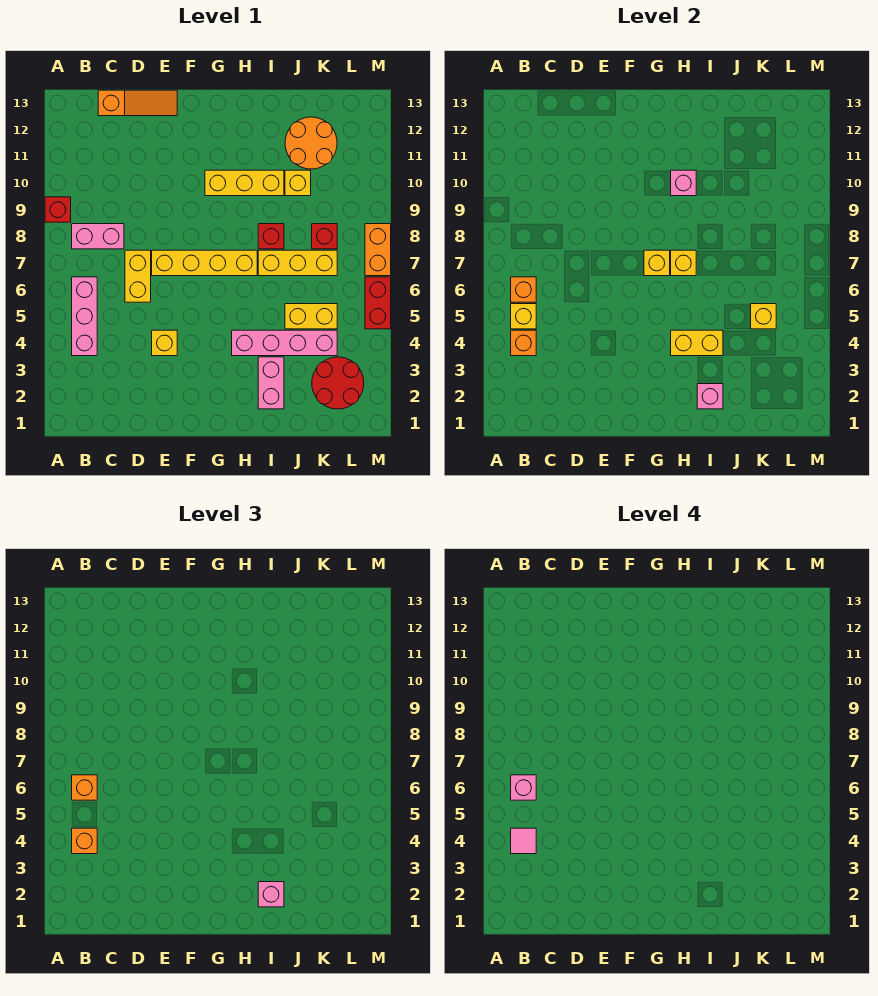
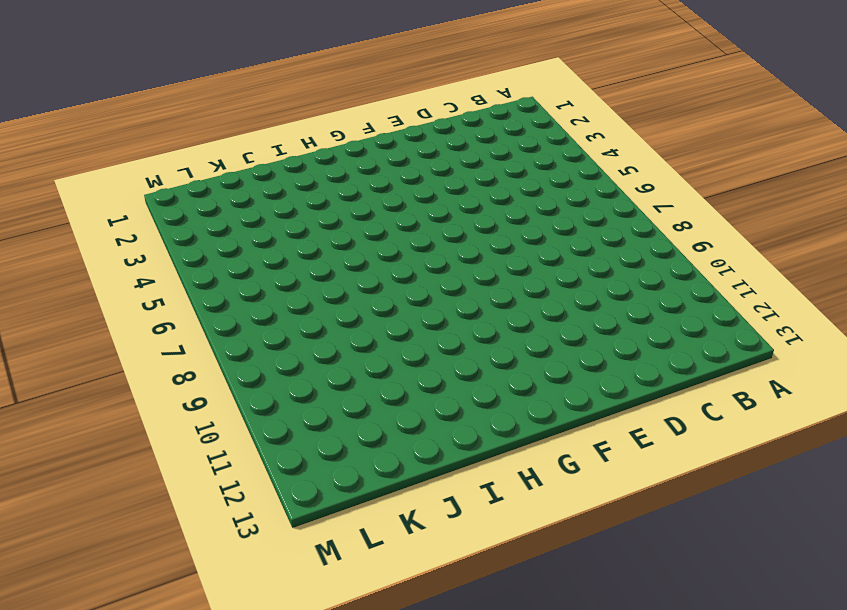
none -> red brick A9 level 1
none -> pink brick B4:B6 level 1
none -> pink brick B8:C8 level 1
none -> orange slope C13:E13 level 1 top C

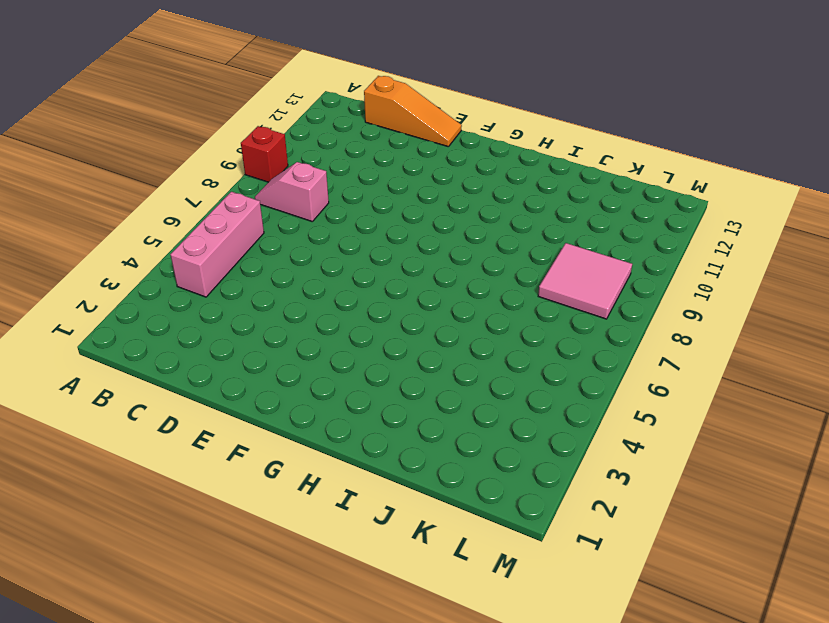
pink slope B8:C8 level 1 top C -> pink brick B8:C8 level 1
pink tile K8:L9 level 1 -> red brick K8 level 1
none -> yellow brick D6:D7 level 1
none -> yellow brick E4 level 1
none -> yellow brick E7:H7 level 1
none -> yellow brick G10:I10 level 1

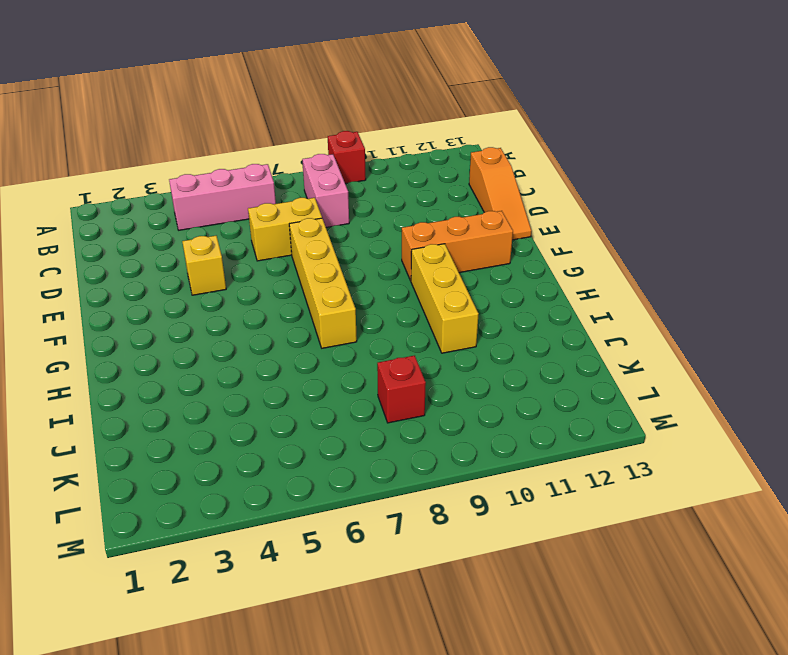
orange brick F10:F12 level 1 -> none
none -> pink brick H4:K4 level 1
none -> pink brick I2:I3 level 1
none -> yellow brick I7:K7 level 1
none -> red brick I8 level 1

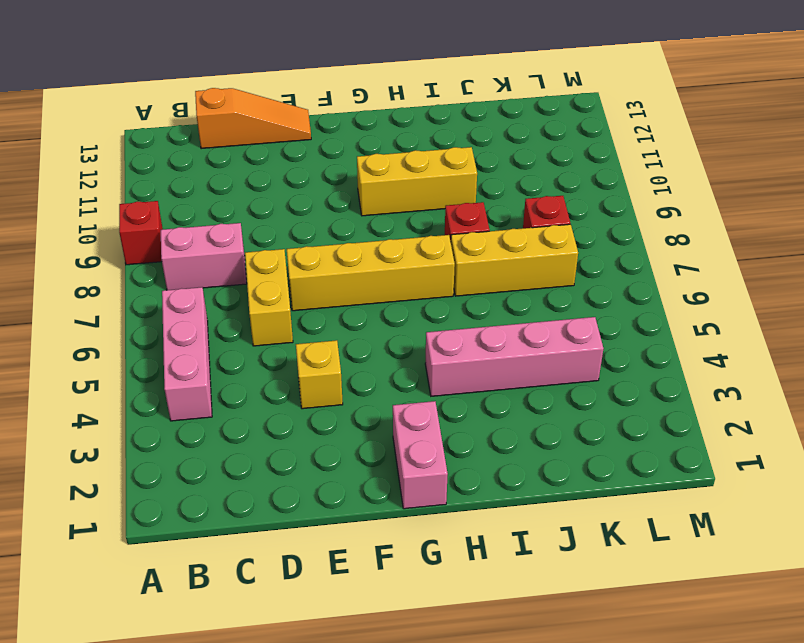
pink brick G1:G2 level 1 -> pink brick I2:I3 level 1
none -> yellow brick J5:K5 level 1
none -> yellow brick J10 level 1
none -> orange round brick J11:K12 level 1
none -> red round brick K2:L3 level 1

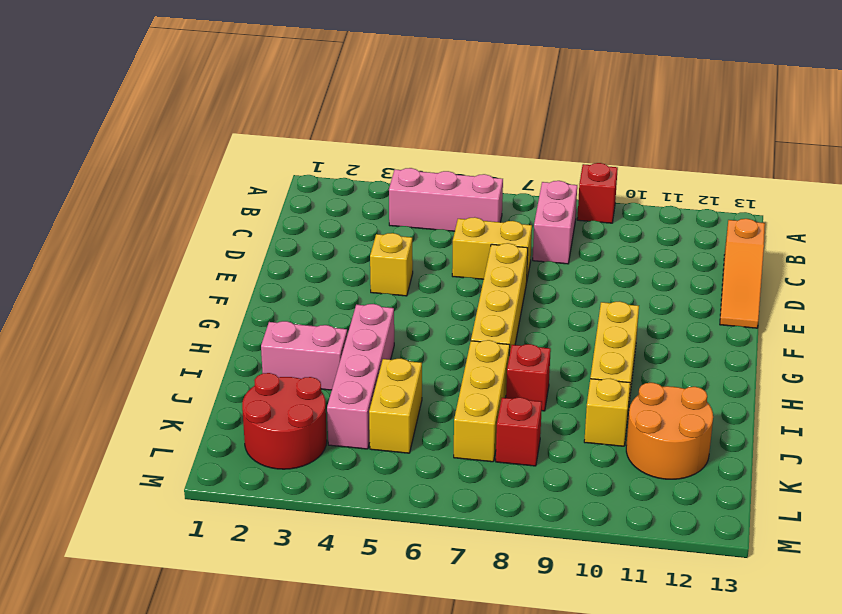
none -> red brick M5:M6 level 1
none -> orange brick M7:M8 level 1
none -> orange brick B4 level 2
none -> yellow brick B5 level 2

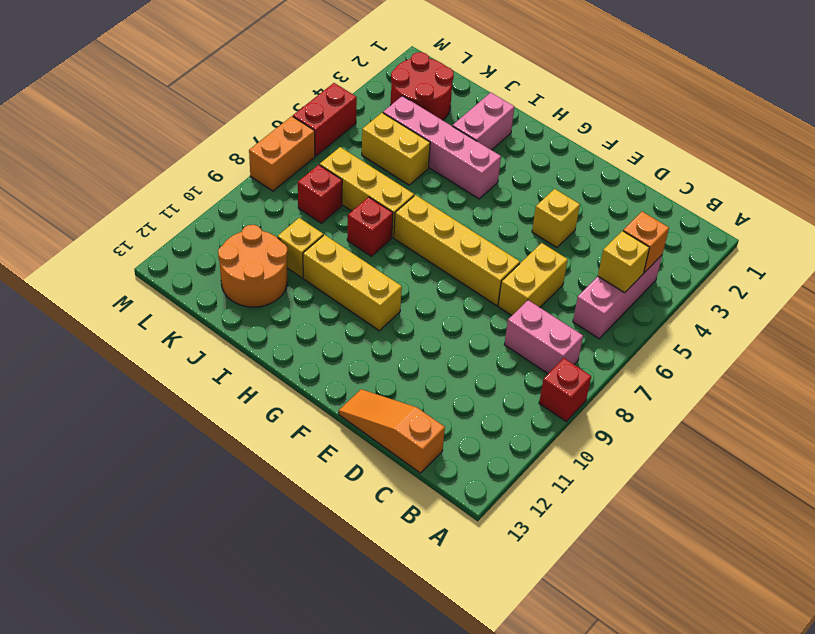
none -> orange brick B6 level 2
none -> yellow brick G7 level 2
none -> yellow brick H4:I4 level 2
none -> yellow brick H7 level 2

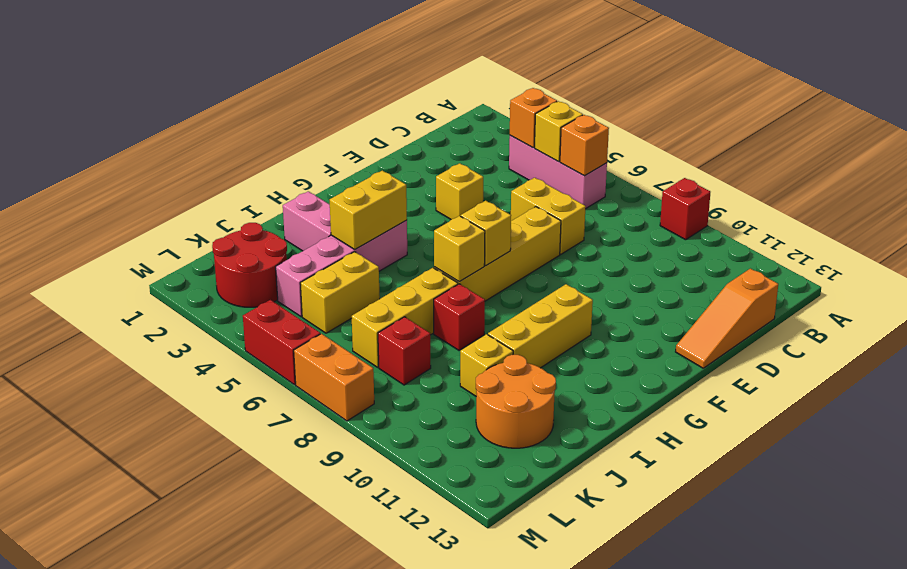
none -> pink brick B8:C8 level 1
none -> pink brick H10 level 2
none -> pink brick I2 level 2
none -> yellow brick K5 level 2

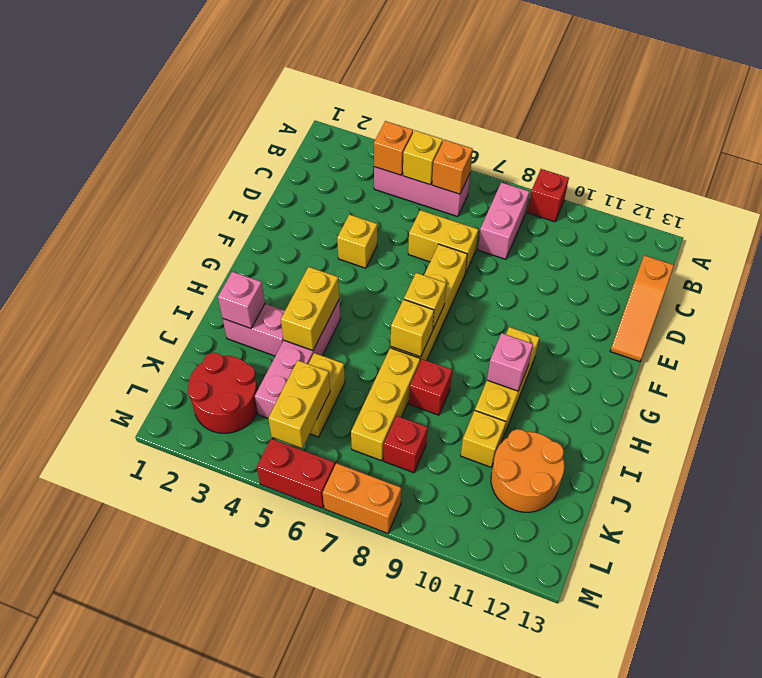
yellow brick K5:L5 level 2 -> yellow brick K5 level 2
none -> orange brick B4 level 3
none -> orange brick B6 level 3
none -> pink brick I2 level 3
none -> pink tile B4 level 4

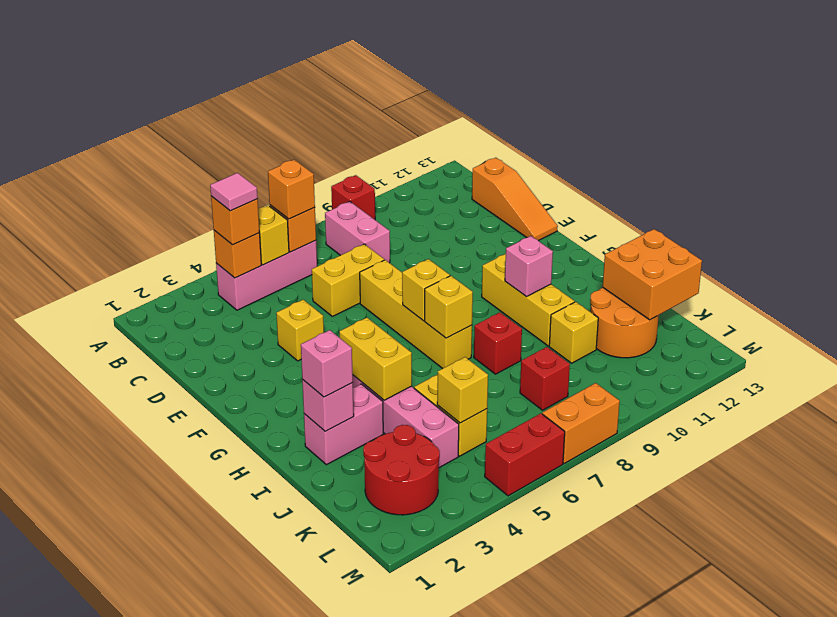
orange brick J12:K13 level 2 -> none
none -> yellow brick I7:K7 level 1
none -> pink brick B6 level 4

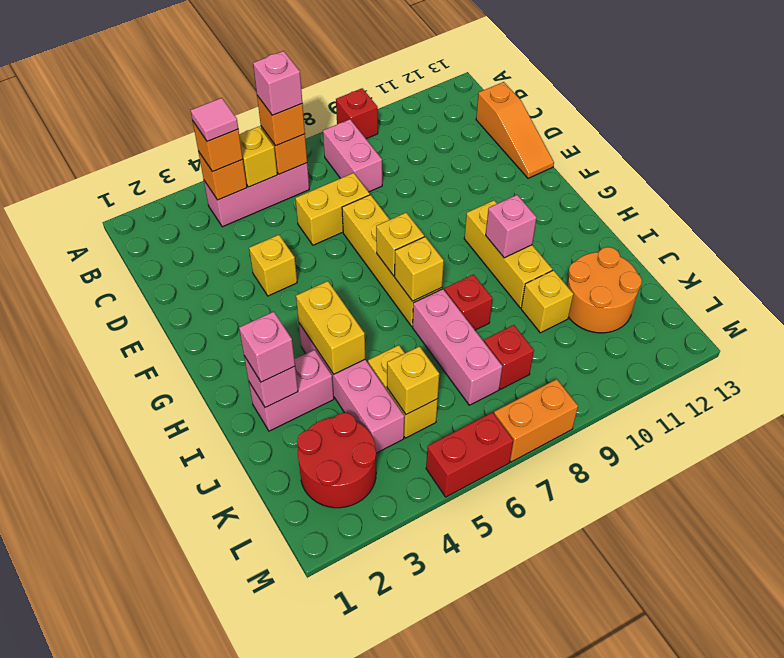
pink brick I7:K7 level 1 -> yellow brick I7:K7 level 1

